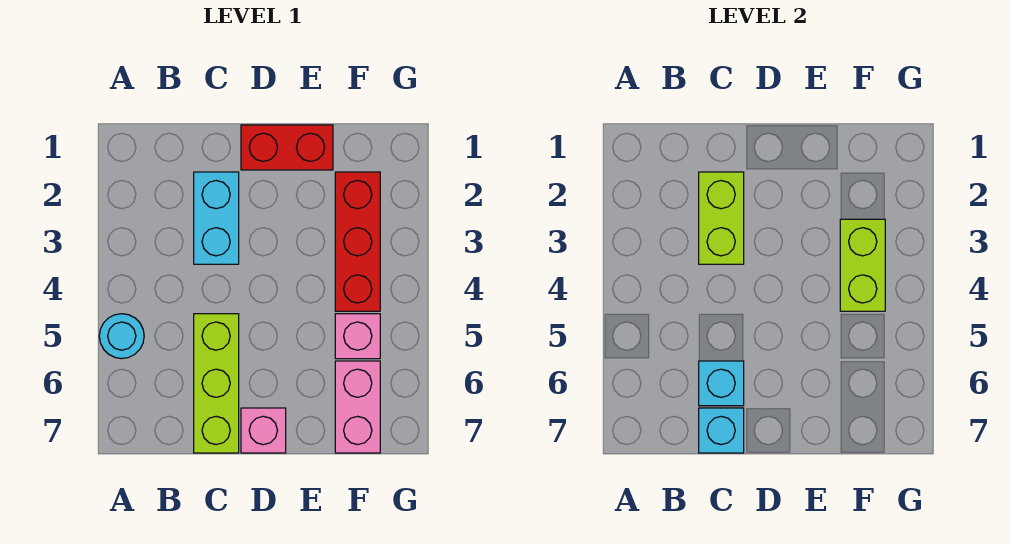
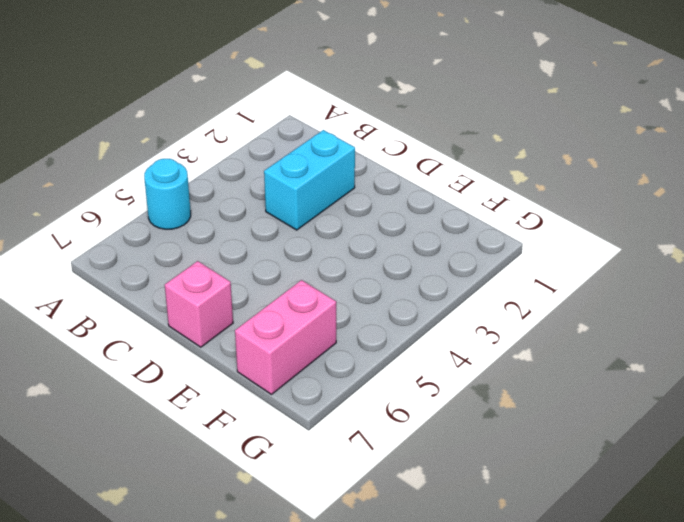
none -> lime brick C5:C7 level 1
none -> red brick D1:E1 level 1
none -> red brick F2:F4 level 1

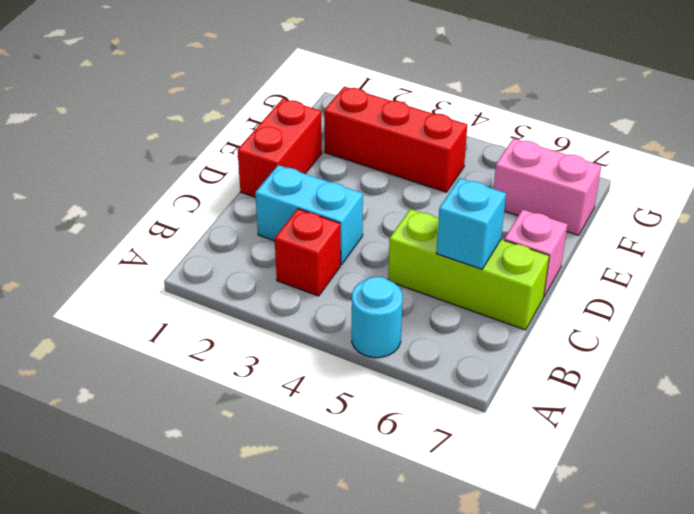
red brick B3 level 1 -> none
none -> pink brick F5 level 1
none -> lime brick C2:C3 level 2
none -> cyan brick C7 level 2

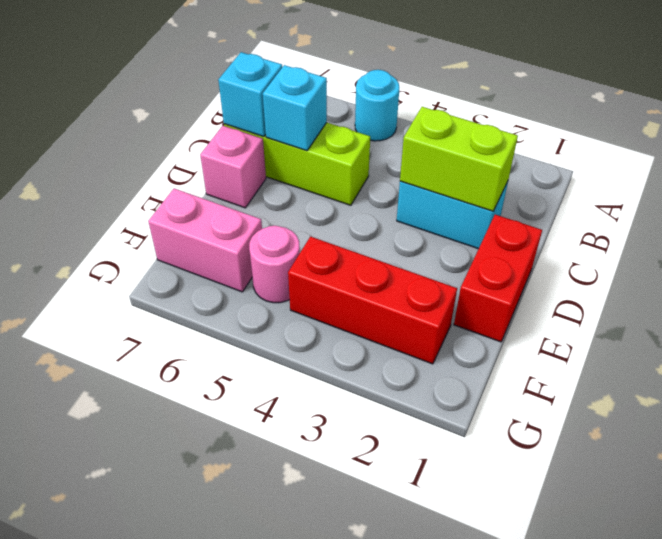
pink round brick F5 level 1 -> pink brick F5 level 1
none -> lime brick F3:F4 level 2

